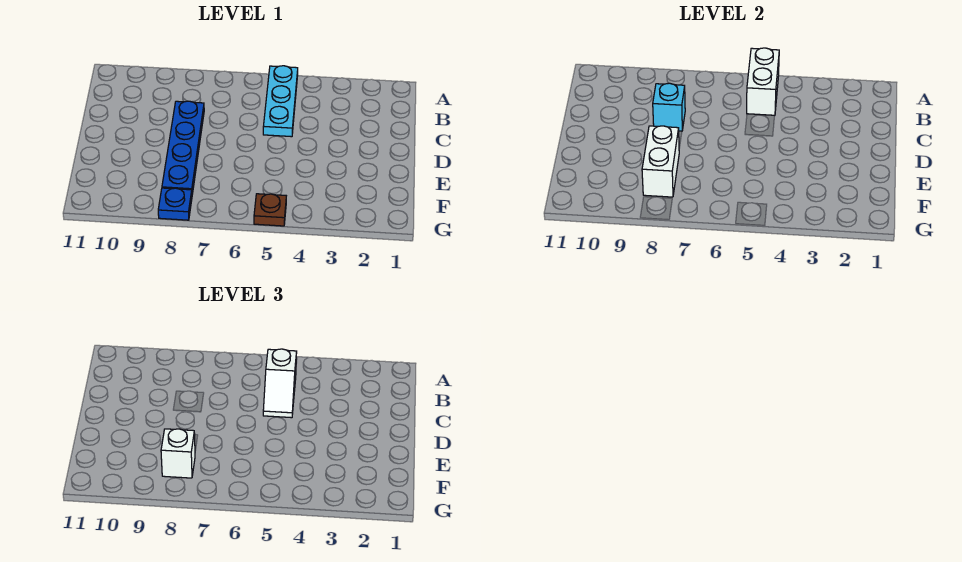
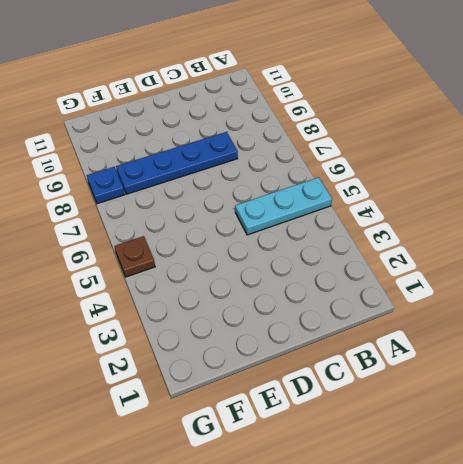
none -> white brick A5:B5 level 2
none -> cyan brick C8 level 2

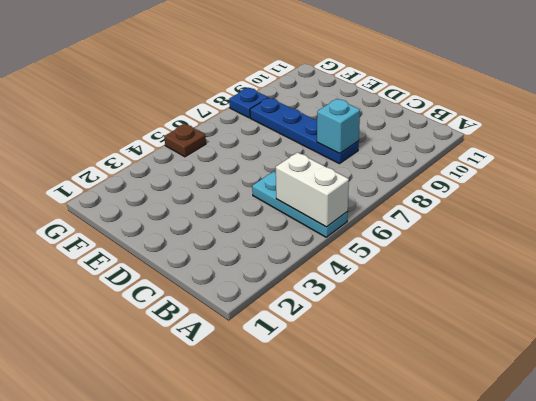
none -> white brick E8:F8 level 2
none -> white slope B5:C5 level 3 top B

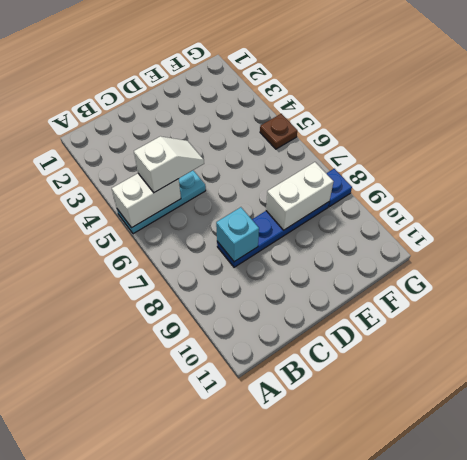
none -> white brick F8 level 3

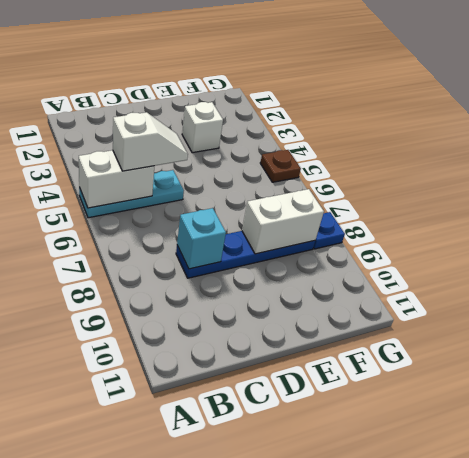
white brick E3 level 1 -> white brick F8 level 3

